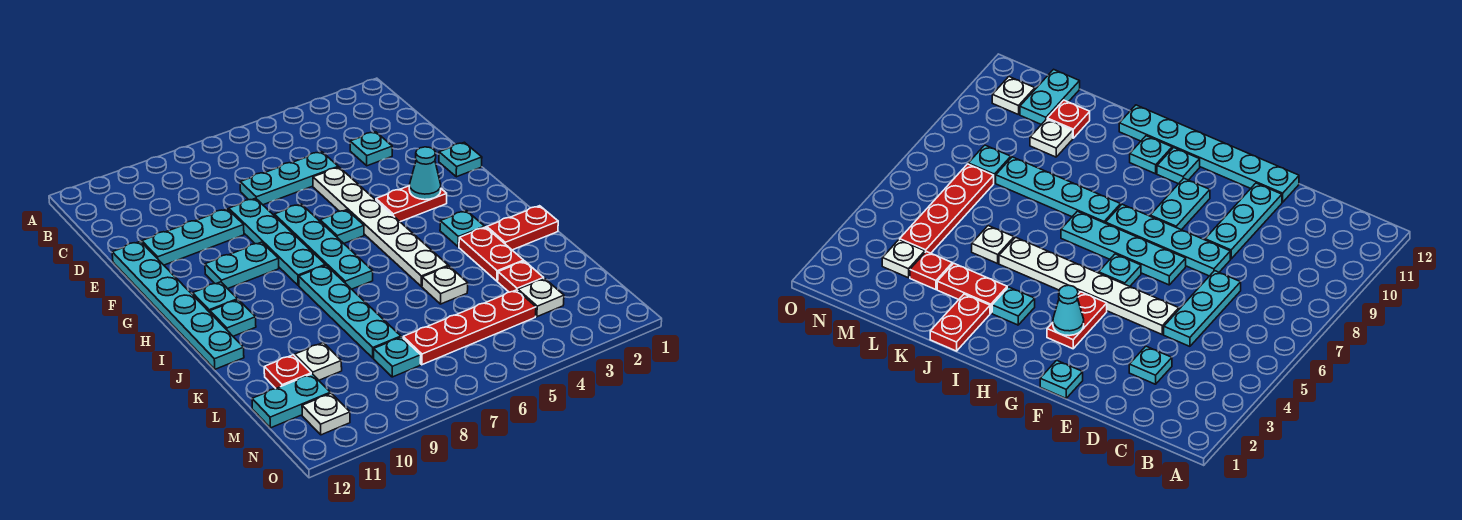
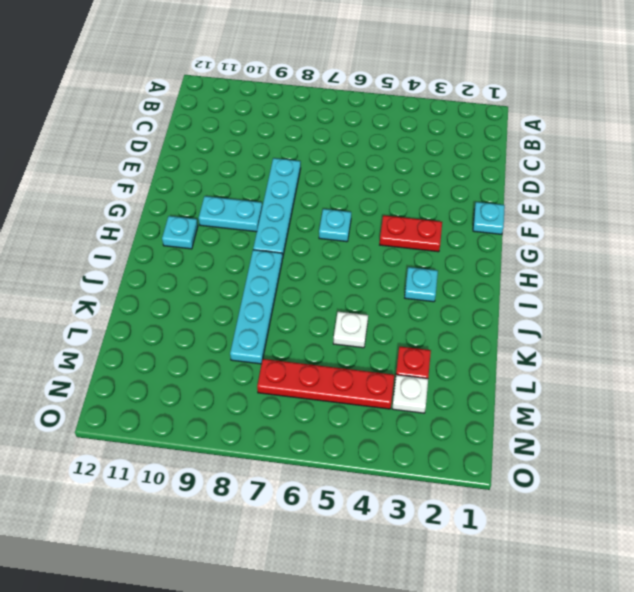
none -> cyan plate D3 level 1
none -> cyan plate D5:D7 level 1
none -> white plate E5:J5 level 1

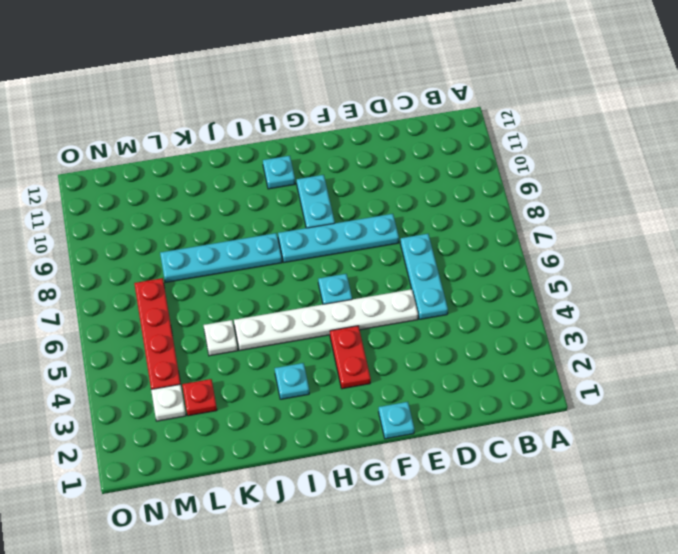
none -> cyan plate D3 level 1
none -> cyan plate E9:E11 level 1
none -> cyan plate E12:J12 level 1

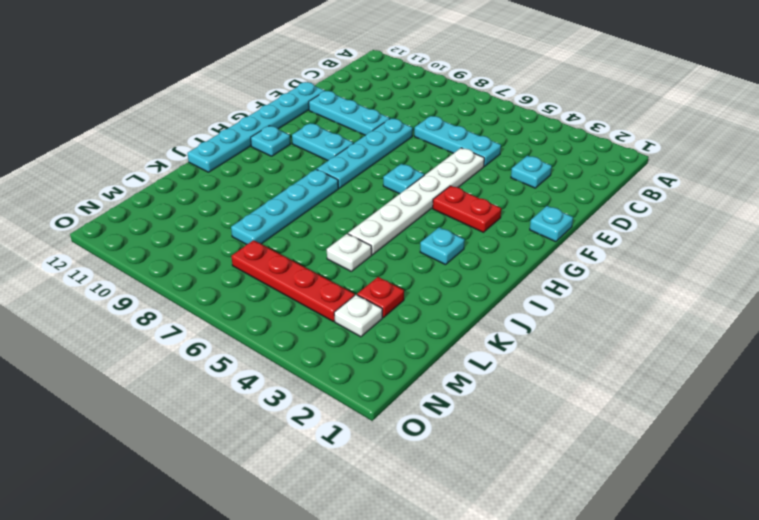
none -> cyan plate F7:I7 level 1
none -> cyan plate I11 level 1
none -> red plate J1:J2 level 1

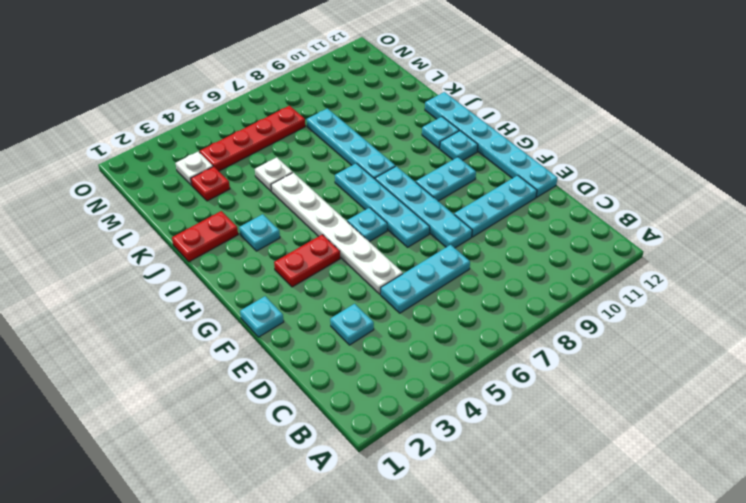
none -> red plate J3:K3 level 1
none -> white plate L10 level 1
none -> red plate L11 level 1

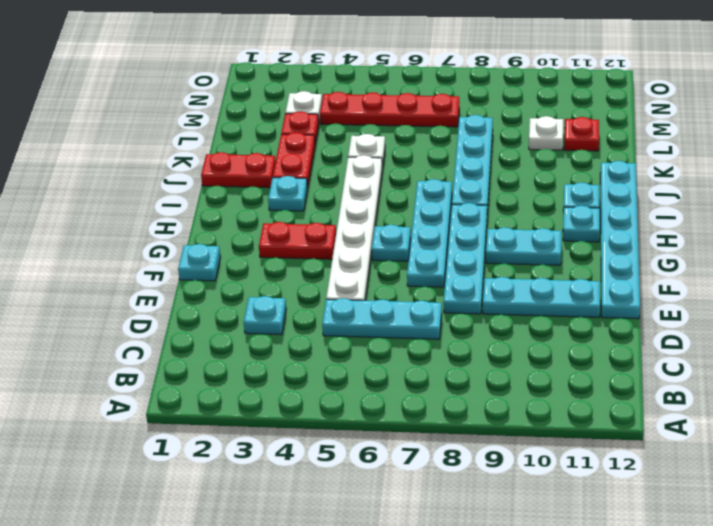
none -> cyan plate M8 level 1
none -> cyan plate M11:M12 level 1
none -> white plate N11 level 1

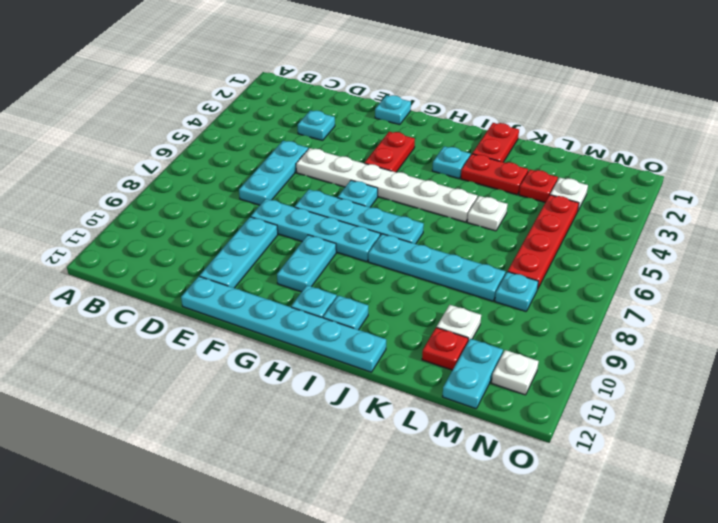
none -> cyan cone G3 level 2

